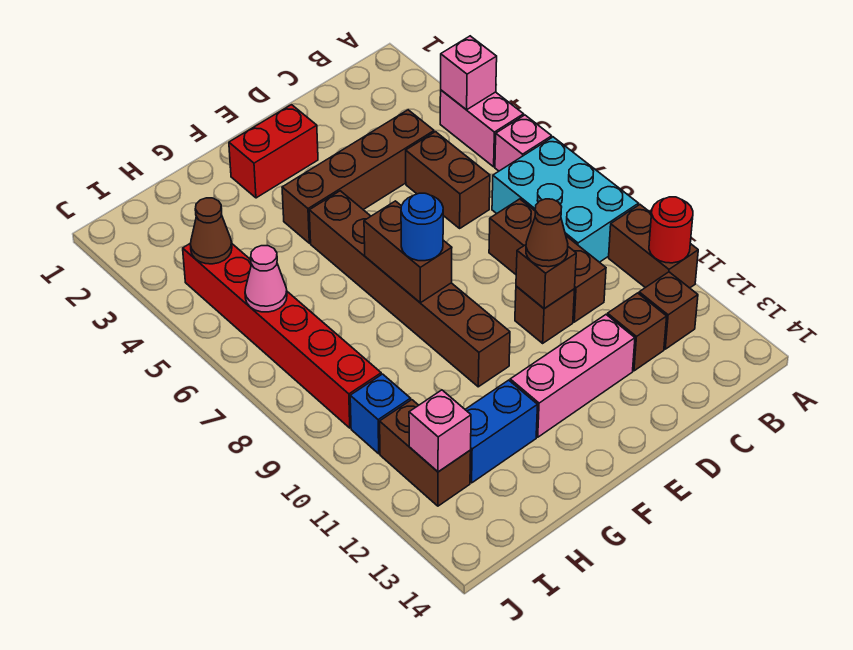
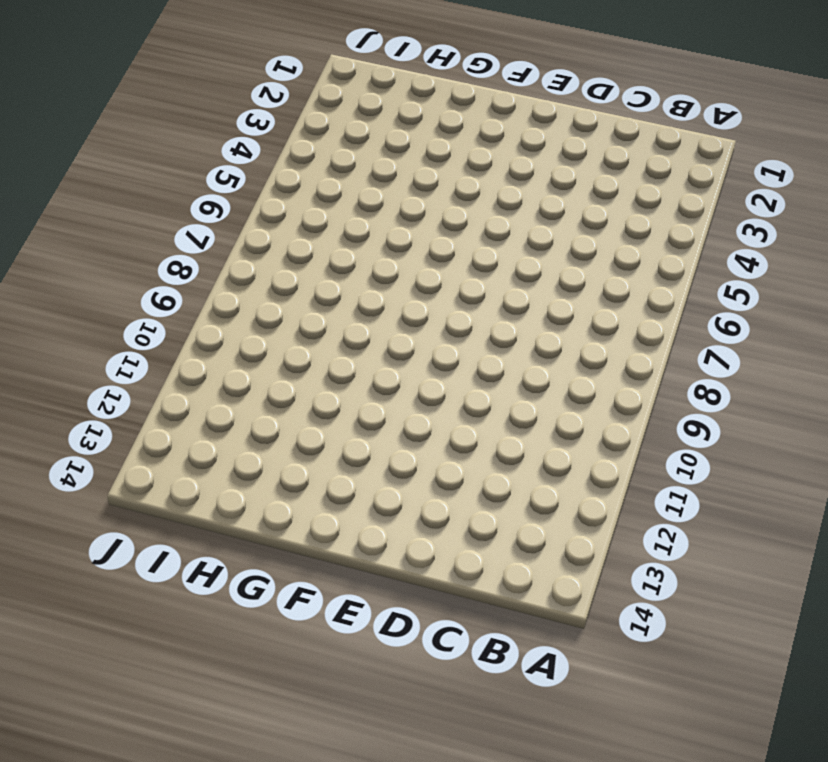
none -> pink brick A4:A5 level 1
none -> pink brick A6 level 1
none -> cyan brick A7:B9 level 1

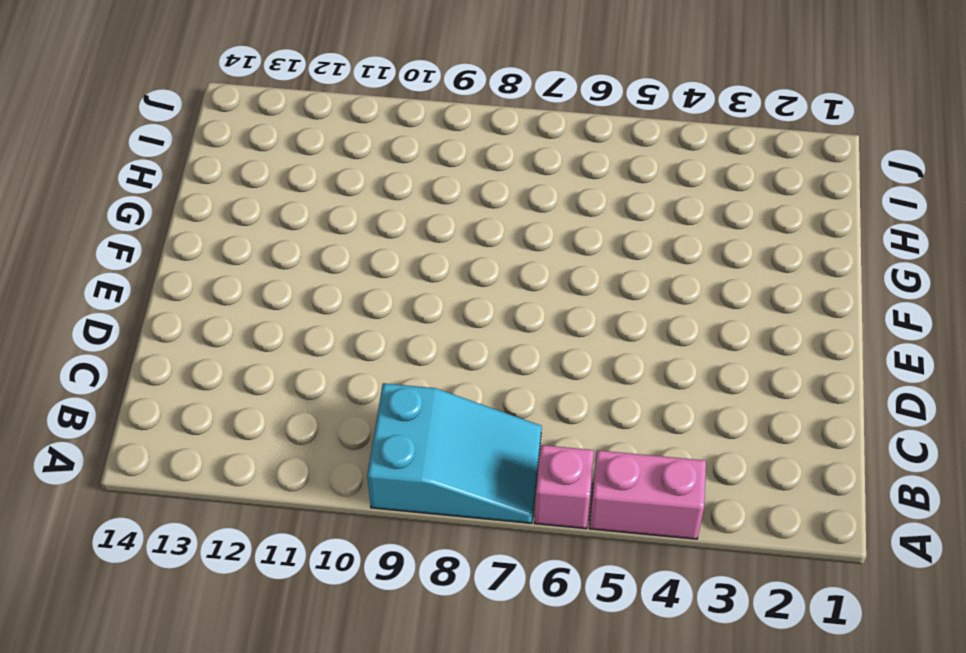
cyan slope A7:B9 level 1 top 9 -> cyan brick A7:B9 level 1
none -> brown brick A10:A11 level 1
none -> brown brick B12 level 1
none -> brown brick C4:F4 level 1

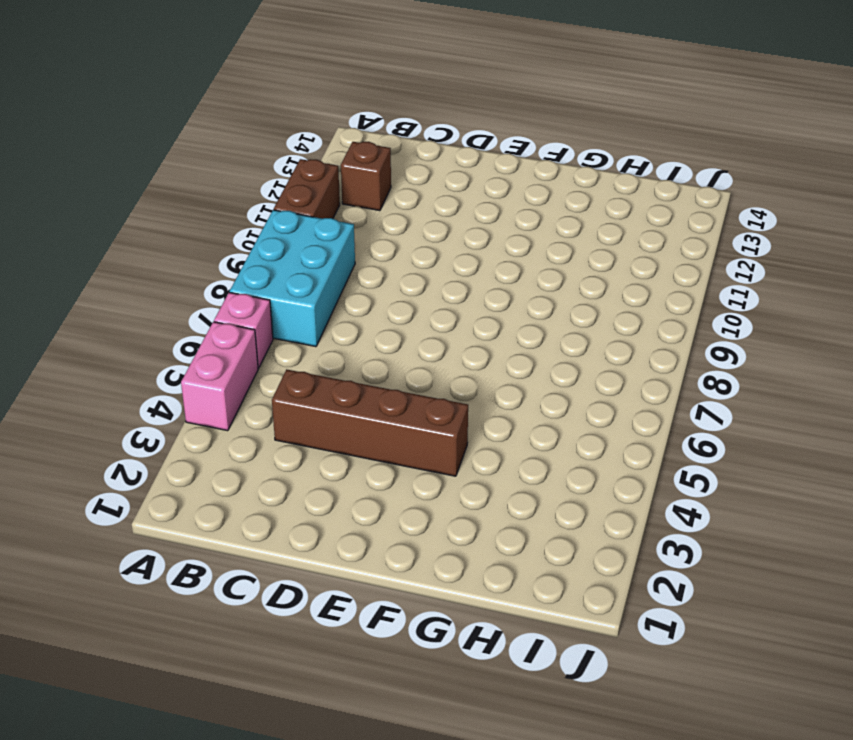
none -> brown brick C5:C6 level 1
none -> brown brick C8:C10 level 1
none -> brown brick C12 level 1

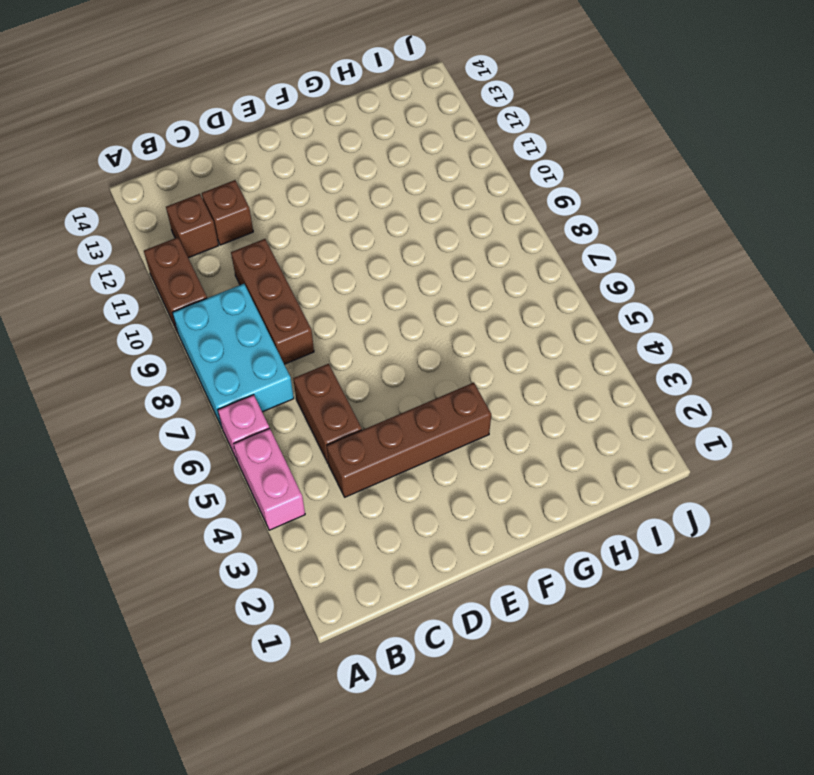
none -> brown brick D10 level 1
none -> pink brick D12:F12 level 1
none -> red brick E2:F2 level 1

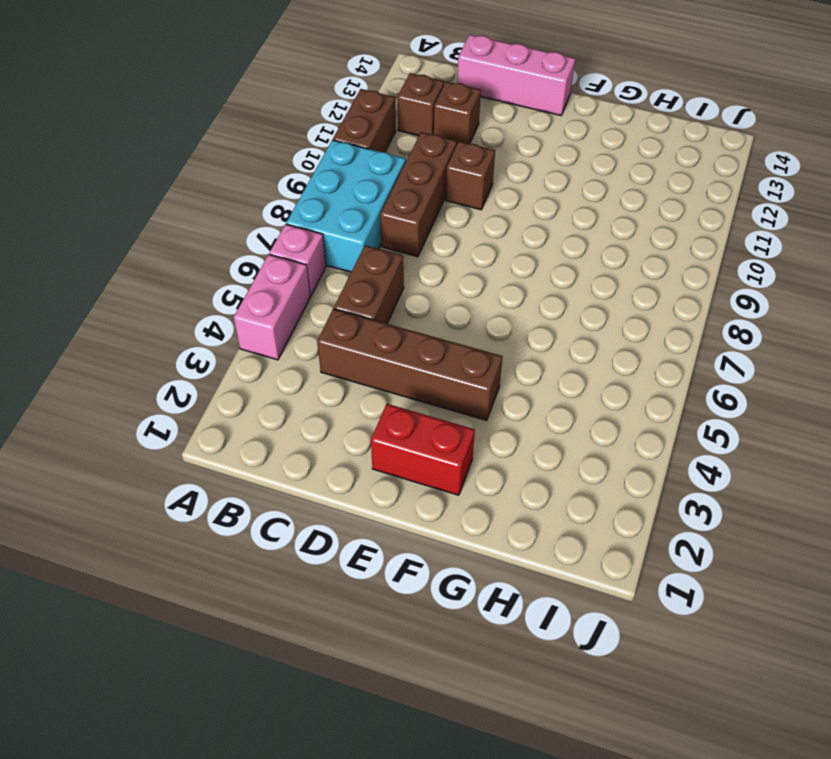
pink brick C14:E14 level 1 -> pink brick D12:F12 level 1
none -> brown brick F5:F10 level 1
none -> blue brick G12:H12 level 1
none -> red brick I4:I9 level 1

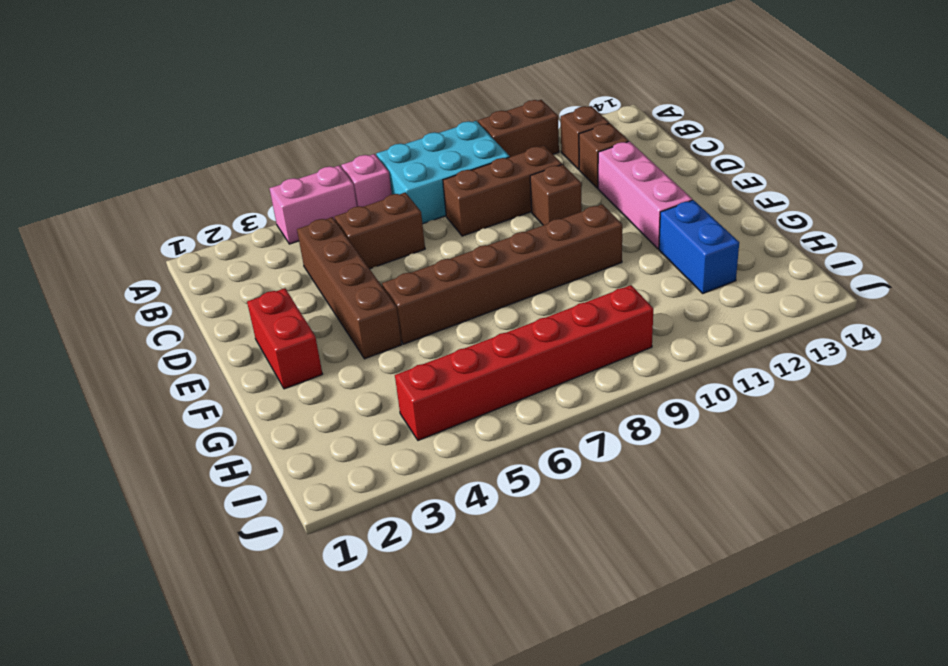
none -> blue brick I10 level 1
none -> brown brick I11:I12 level 1
none -> pink brick A4 level 2

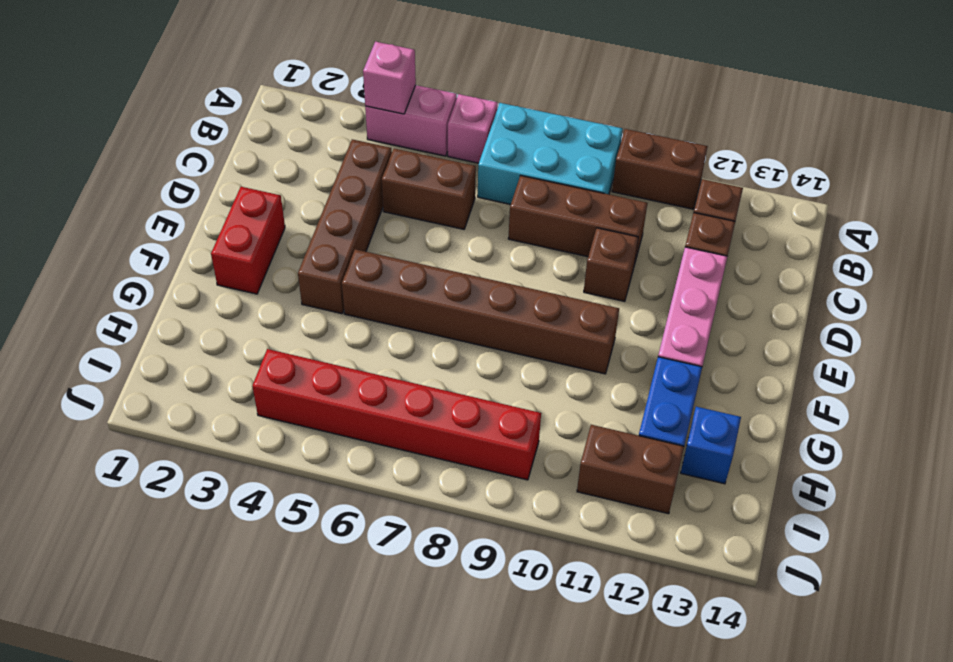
blue brick H13 level 1 -> blue brick I10 level 1
none -> red round brick A11 level 2
none -> brown brick D10 level 2
none -> brown brick F7:F8 level 2

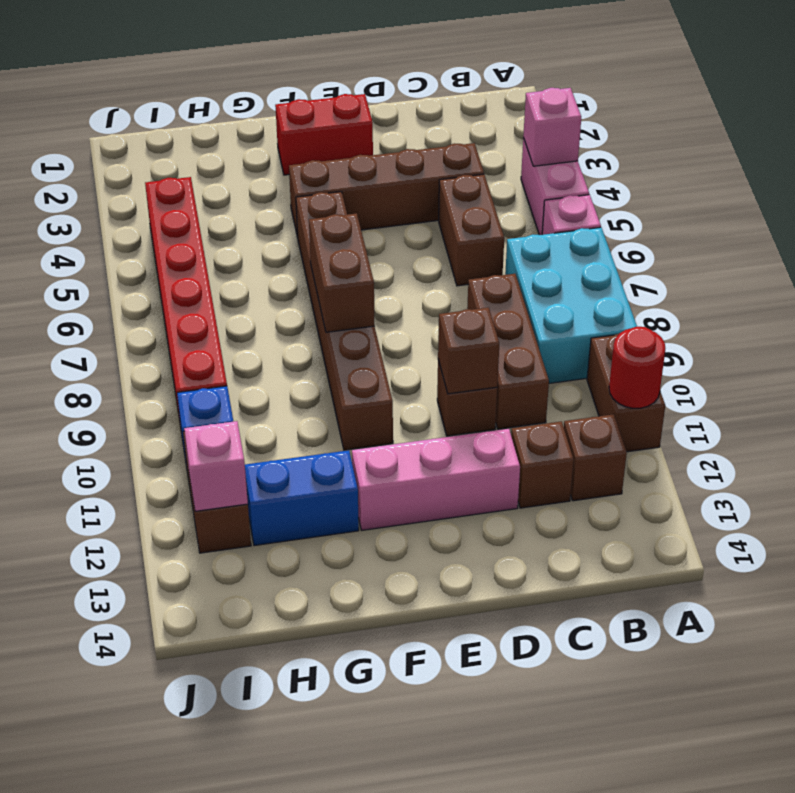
none -> brown cone I4 level 2
none -> pink cone I6 level 2
none -> brown cone D10 level 3

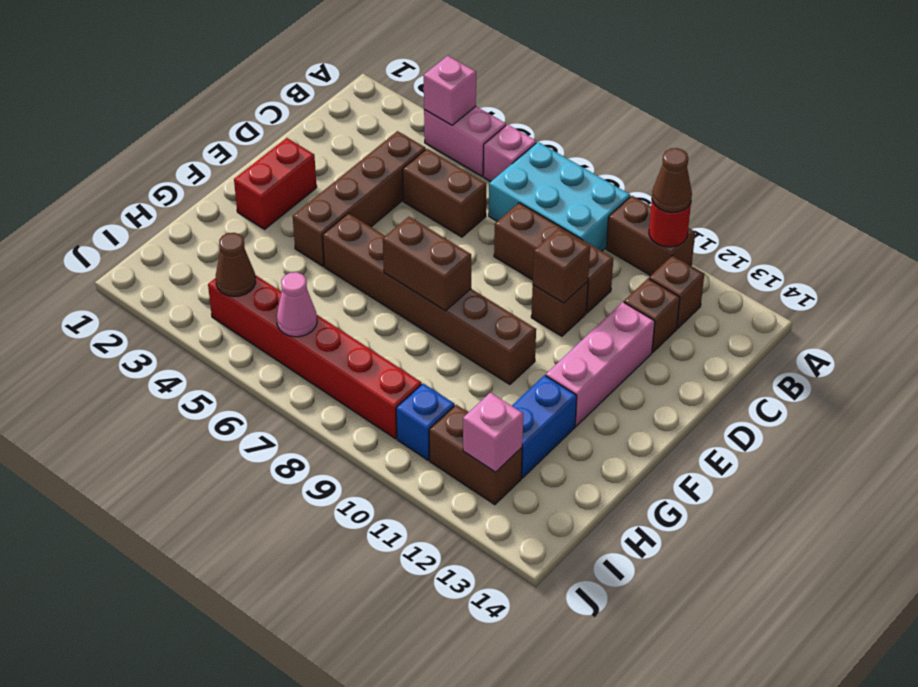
brown cone A11 level 3 -> brown cone D10 level 3
none -> blue round brick F8 level 3

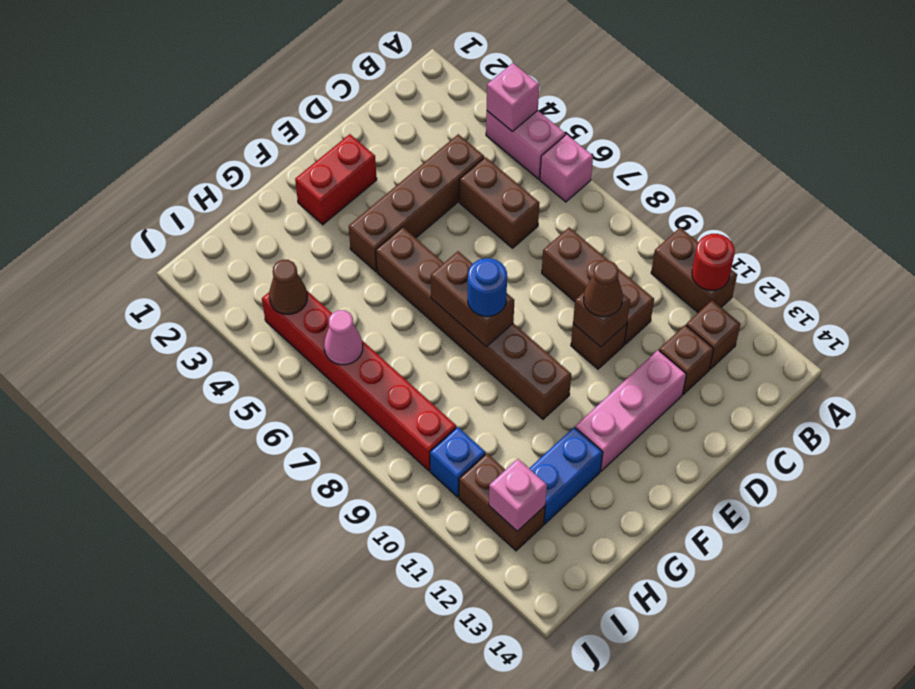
none -> cyan brick A7:B9 level 1

